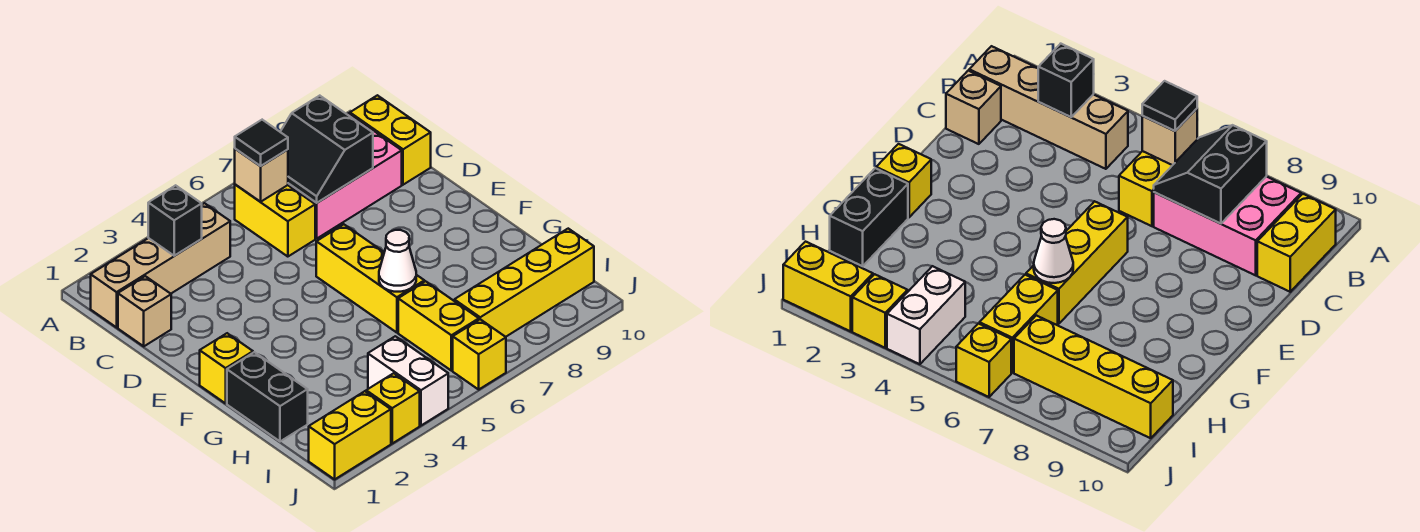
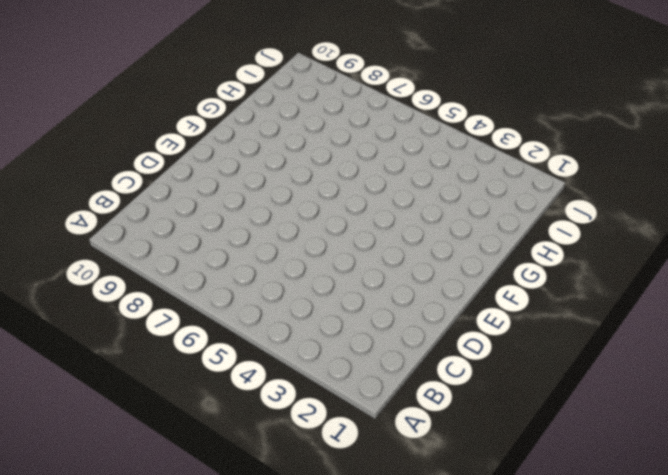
none -> tan brick B1:B4 level 1
none -> yellow brick B6:C6 level 1
none -> pink brick B7:C9 level 1

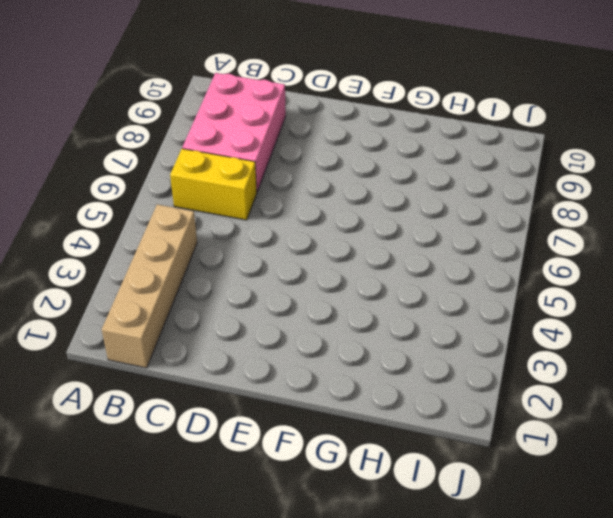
none -> yellow brick B10:C10 level 1
none -> tan brick C1 level 1
none -> yellow brick E6:G6 level 1

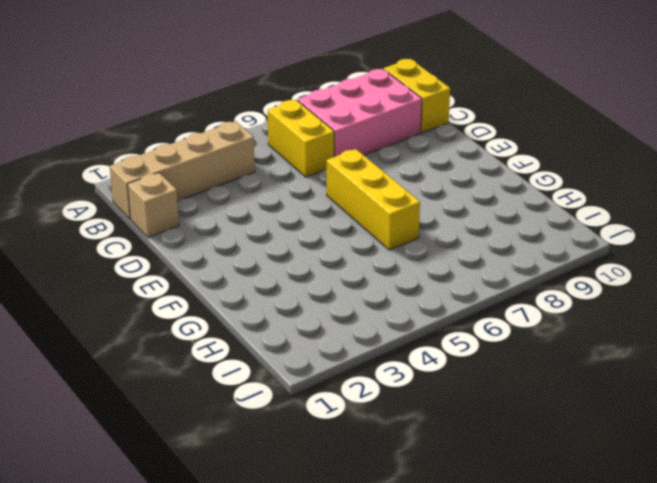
none -> yellow brick F1 level 1
none -> black brick G1:H1 level 1
none -> yellow brick H6:I6 level 1

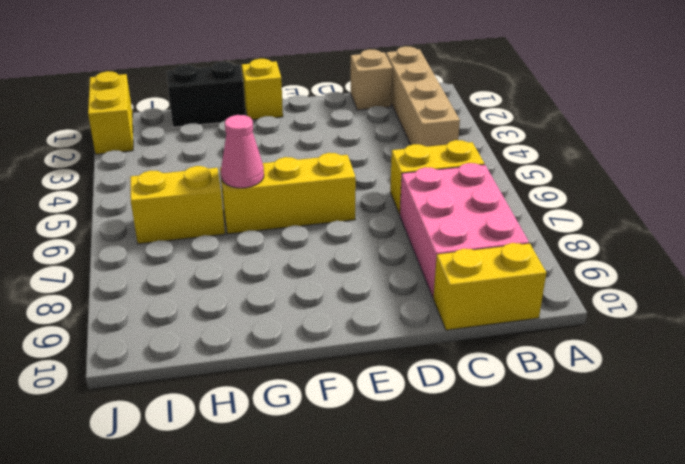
pink cone G6 level 2 -> white cone G6 level 2
none -> white brick I4:J4 level 1
none -> yellow brick I7:I10 level 1
none -> yellow brick J3 level 1

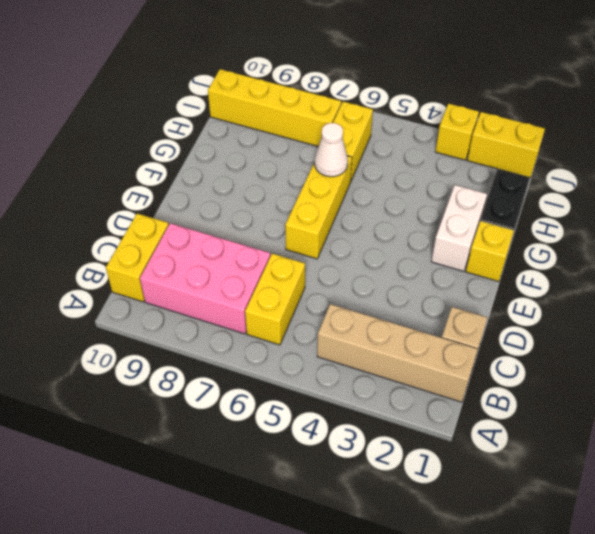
white brick F2:G2 level 1 -> white brick I4:J4 level 1
none -> yellow brick J6 level 1
none -> black brick B3 level 2
none -> tan brick B6 level 2

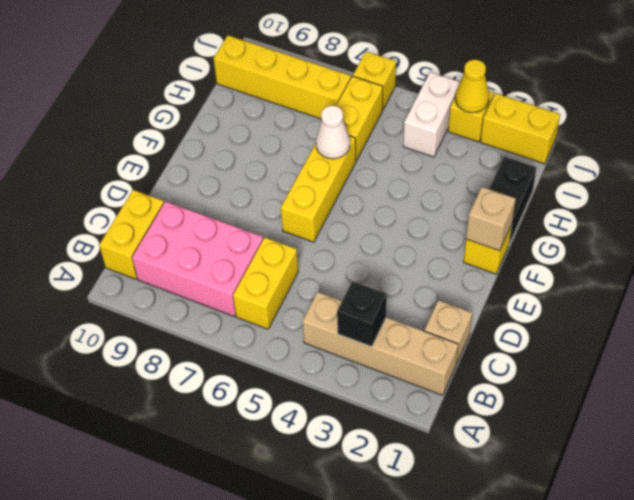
tan brick F1 level 2 -> tan brick B6 level 2
yellow cone J3 level 2 -> none
none -> black slope B7:C8 level 2 top 8
none -> black tile B6 level 3

